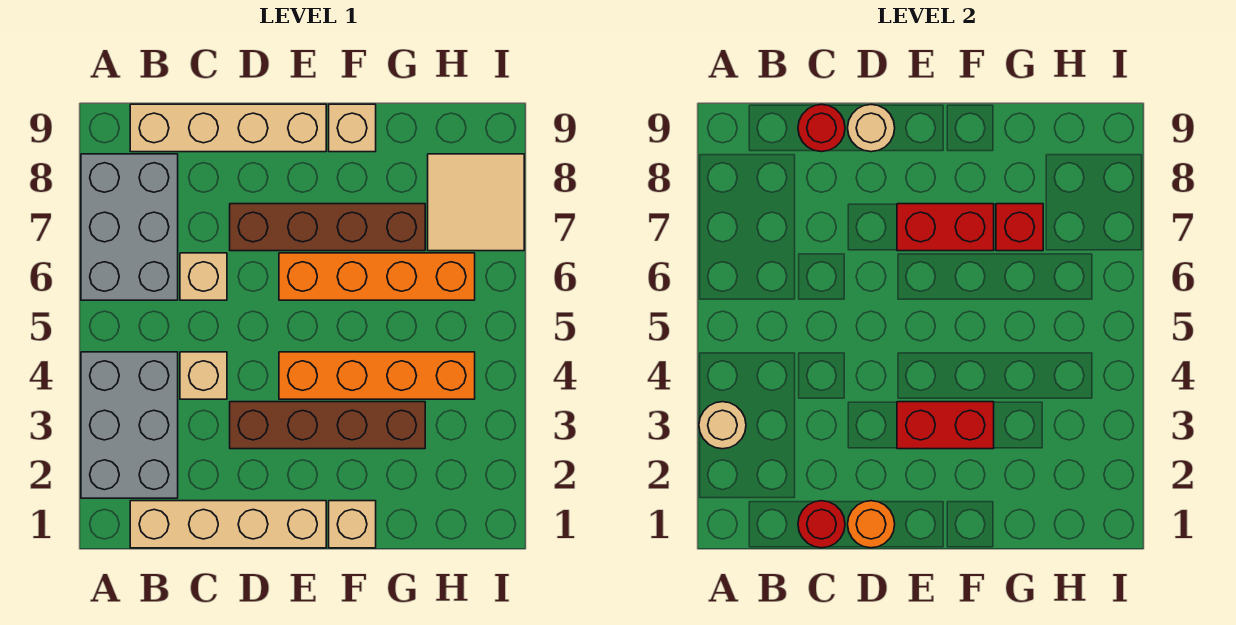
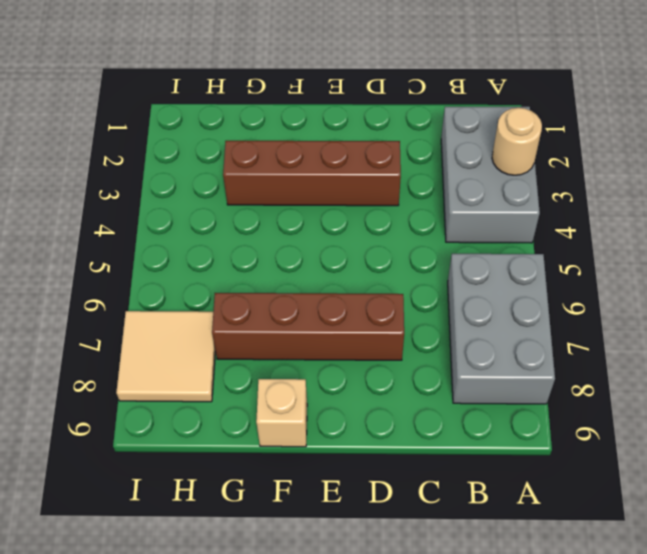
none -> tan brick B1:E1 level 1
none -> tan brick B9:E9 level 1
none -> tan brick C4 level 1

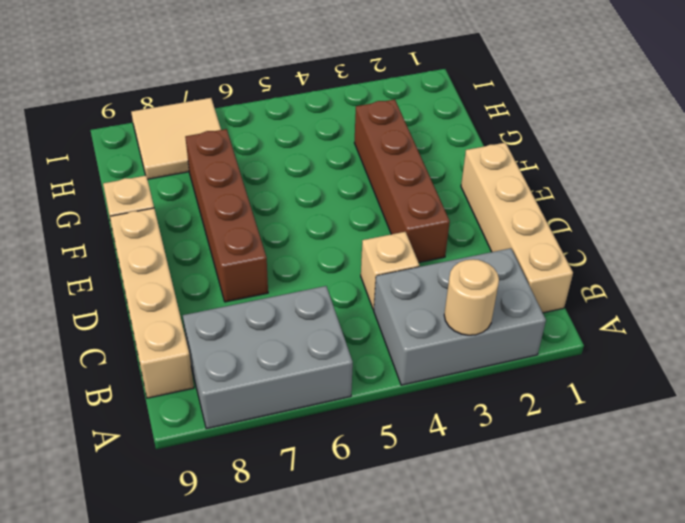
none -> tan brick C6 level 1
none -> orange brick E4:H4 level 1
none -> orange brick E6:H6 level 1

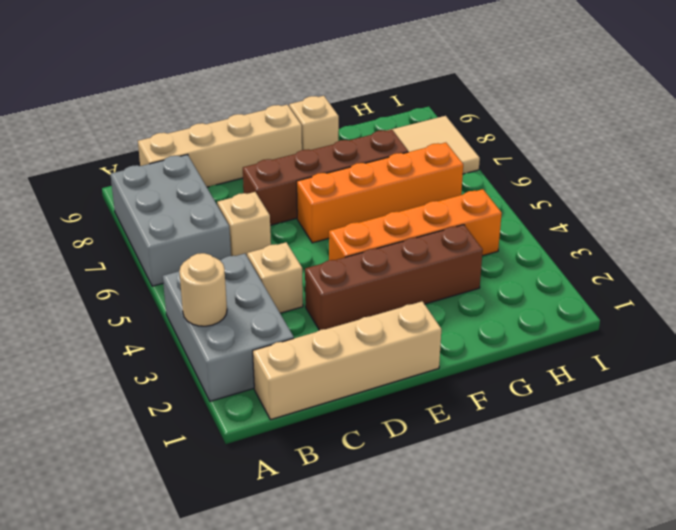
none -> tan brick F1 level 1
none -> red round brick C1 level 2
none -> red round brick C9 level 2

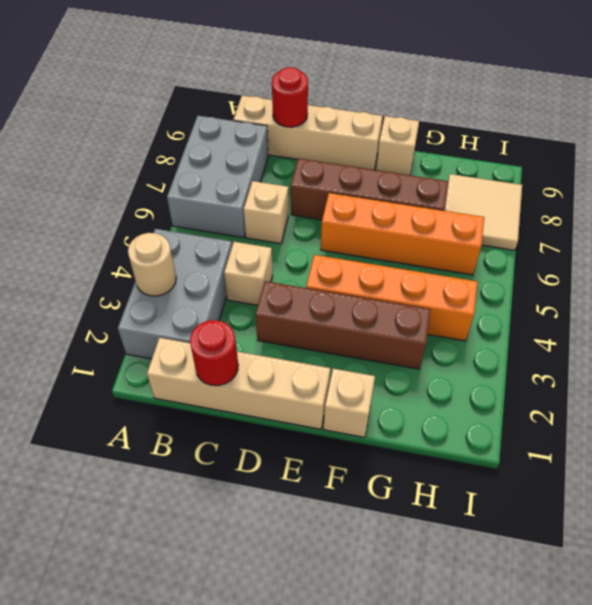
none -> orange round brick D1 level 2
none -> tan round brick D9 level 2
none -> red brick E3:F3 level 2

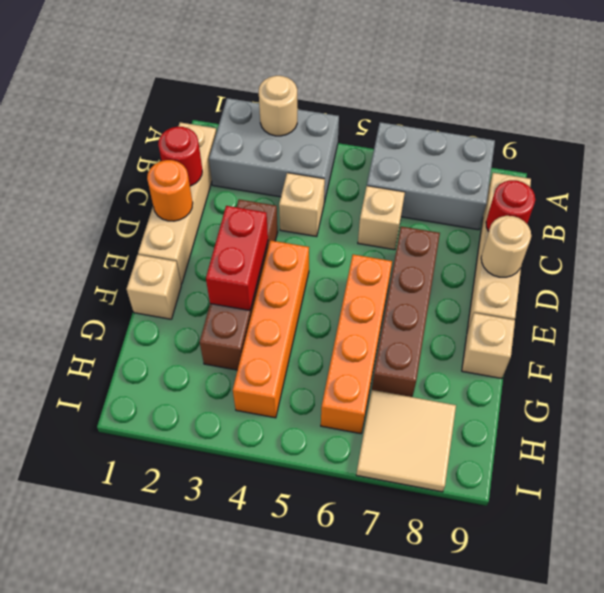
none -> red brick E7:F7 level 2
none -> red brick G7 level 2

